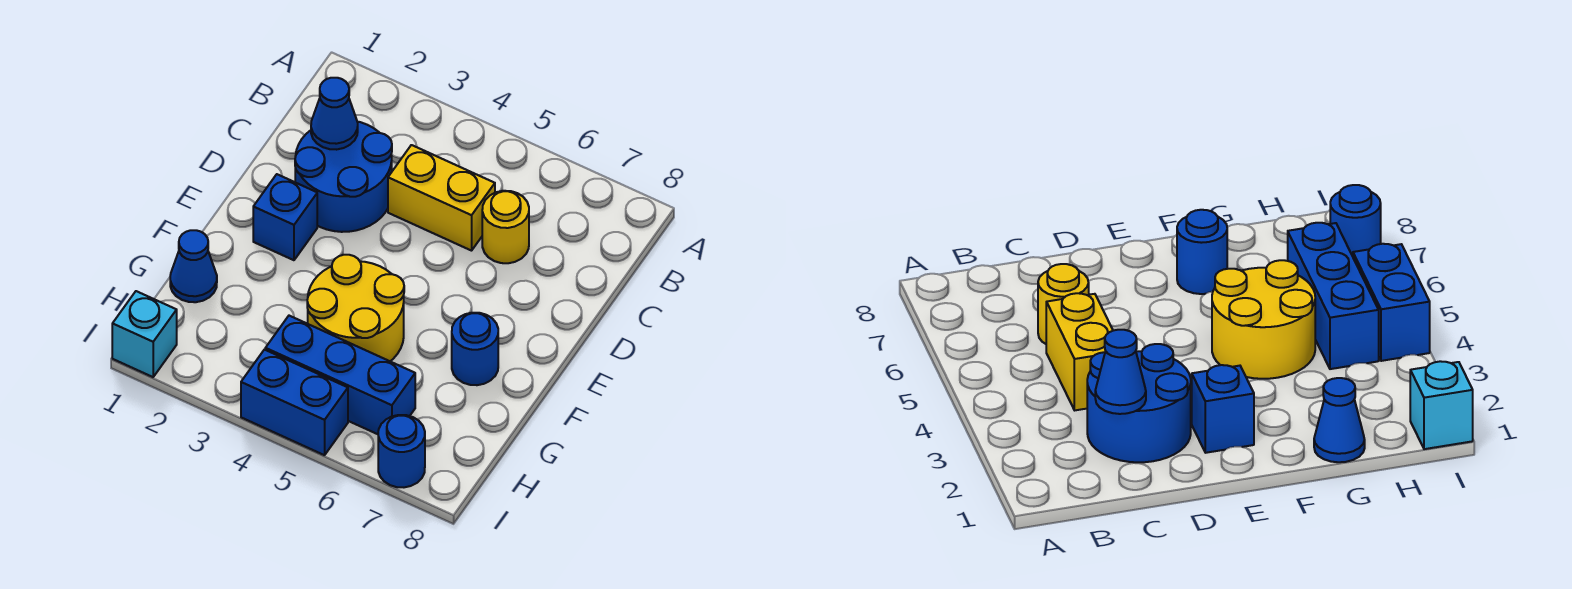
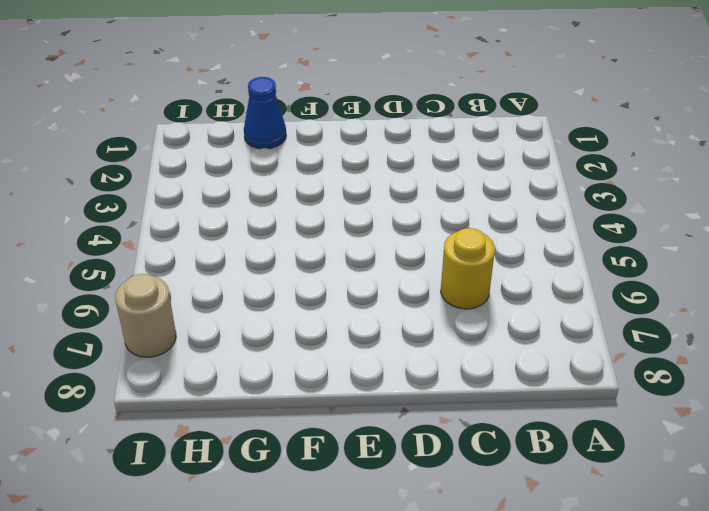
tan round brick I7 level 1 -> blue round brick I7 level 1
none -> blue round brick C2:D3 level 1
none -> yellow brick C4:C5 level 1
none -> blue brick E2 level 1

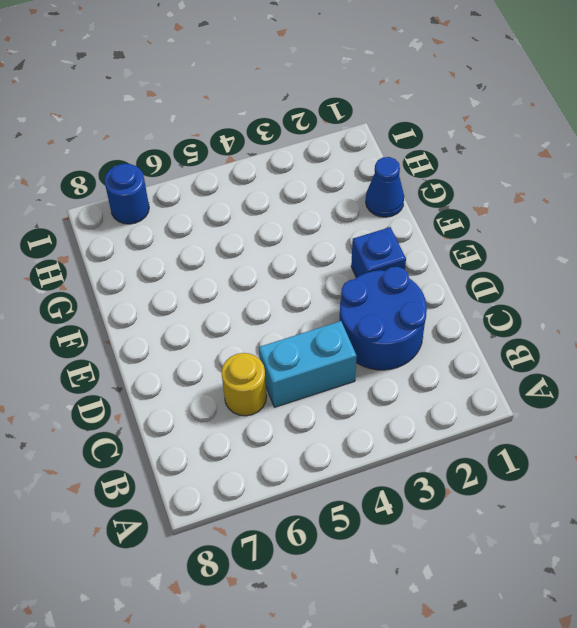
cyan brick C4:C5 level 1 -> yellow brick C4:C5 level 1
none -> yellow round brick F4:G5 level 1
none -> blue round brick F7 level 1
none -> blue brick H4:H6 level 1

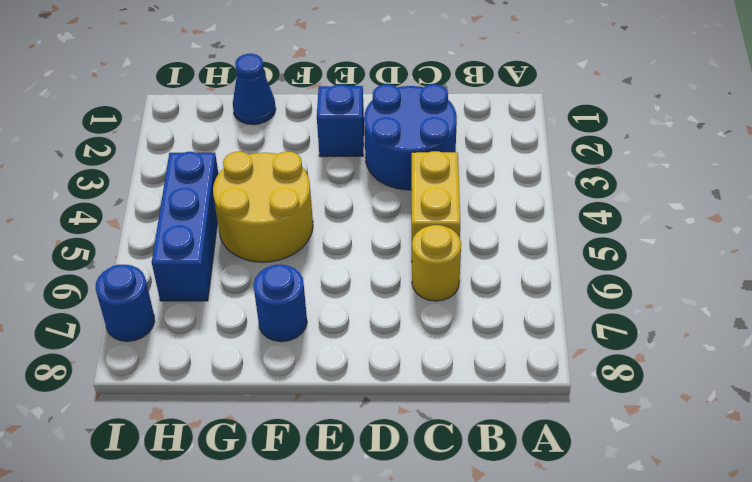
none -> cyan brick I1 level 1
none -> blue brick I4:I5 level 1
none -> blue cone C2 level 2

